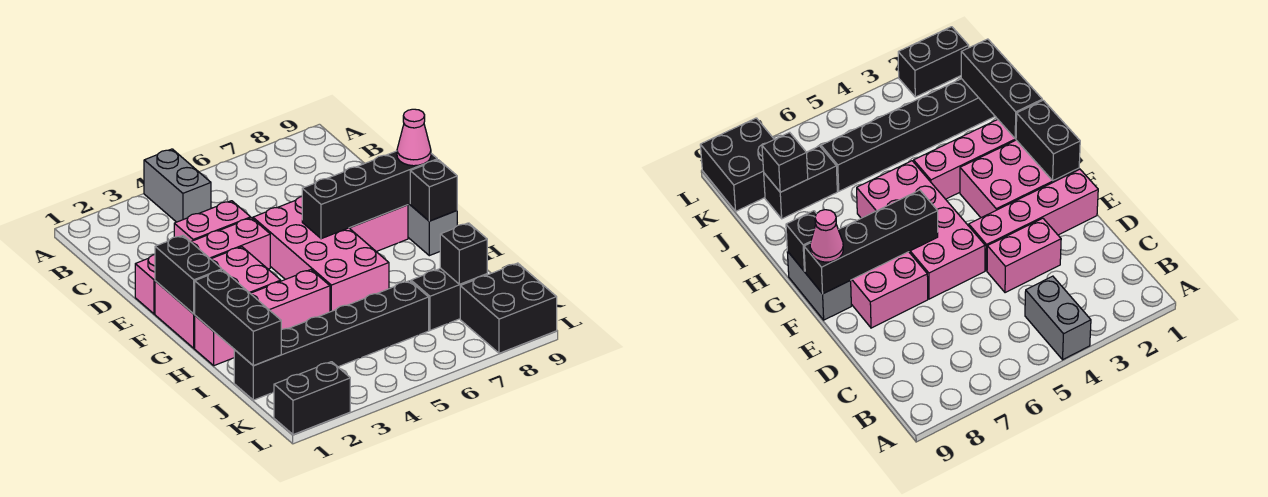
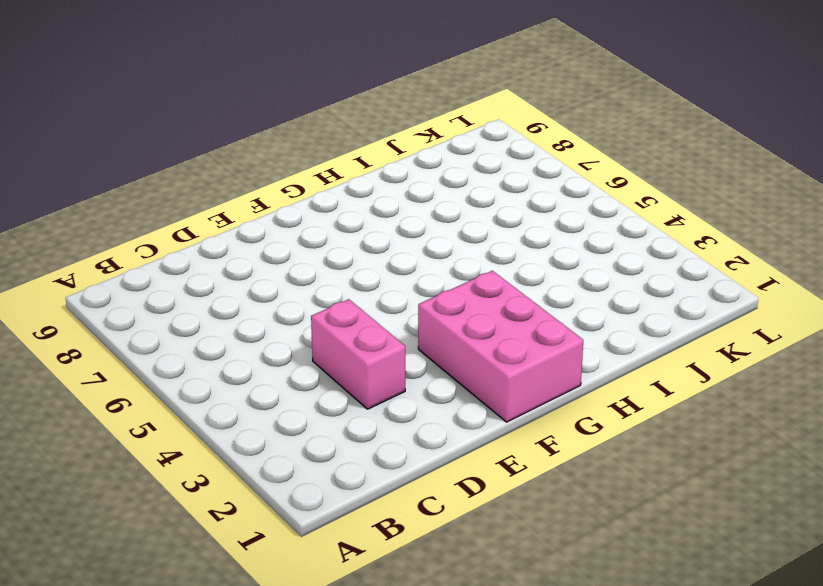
none -> grey brick A4:B4 level 1
none -> pink brick E1:E4 level 1
none -> pink brick E5:H6 level 1

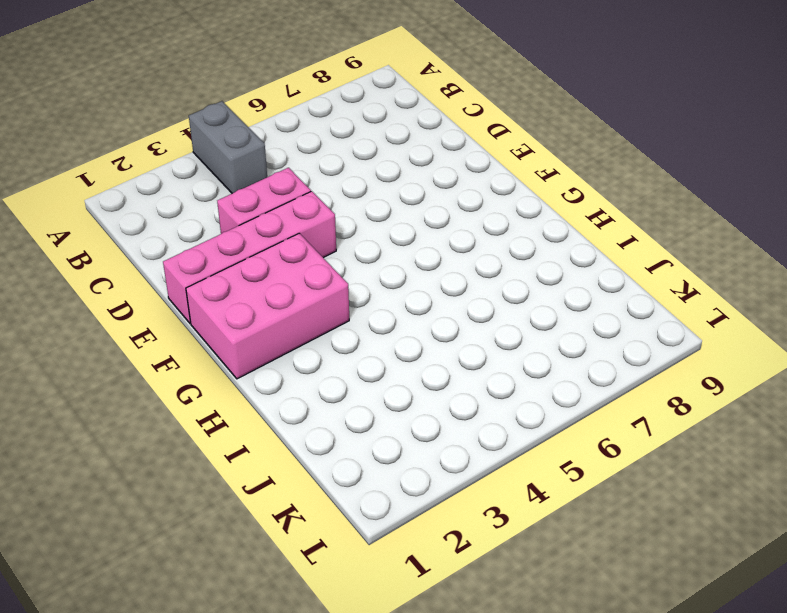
none -> pink brick E5:H6 level 1
none -> pink brick E7:F8 level 1
none -> grey brick F9:G9 level 1

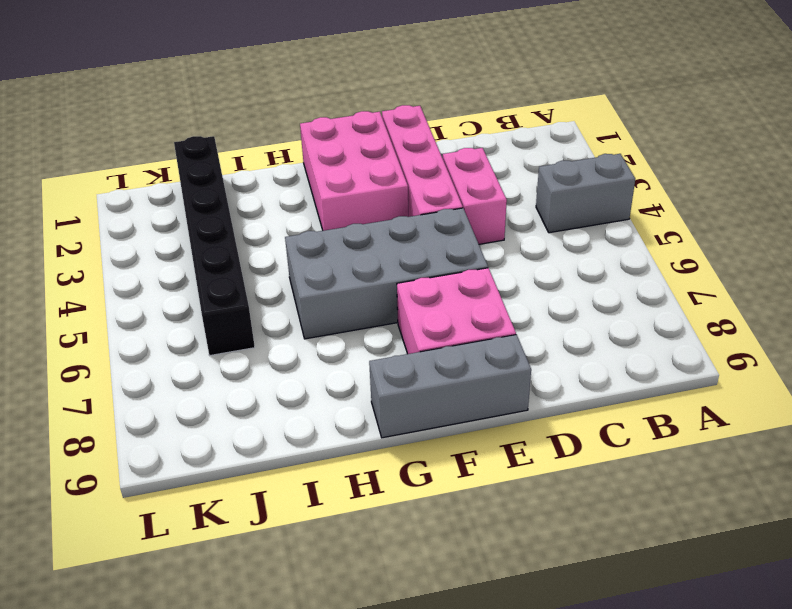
grey brick E5:H6 level 1 -> pink brick E5:H6 level 1
grey brick E9:G9 level 1 -> grey brick F9:G9 level 1
none -> pink brick H1:H4 level 1
none -> black brick J7:J8 level 1
none -> black brick K8:L9 level 1

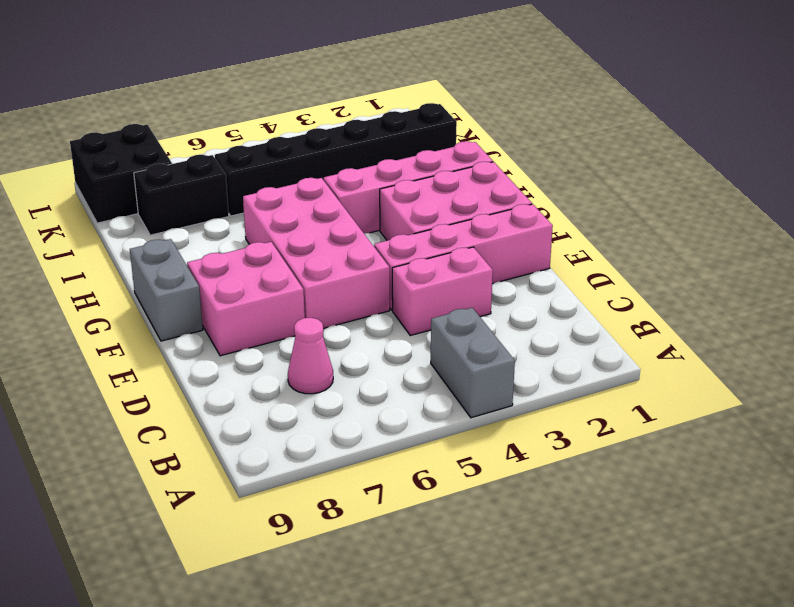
pink cone C7 level 1 -> pink cone F9 level 3
none -> black brick L1:L2 level 1
none -> black brick F1:G1 level 2
none -> black brick F6:F9 level 2

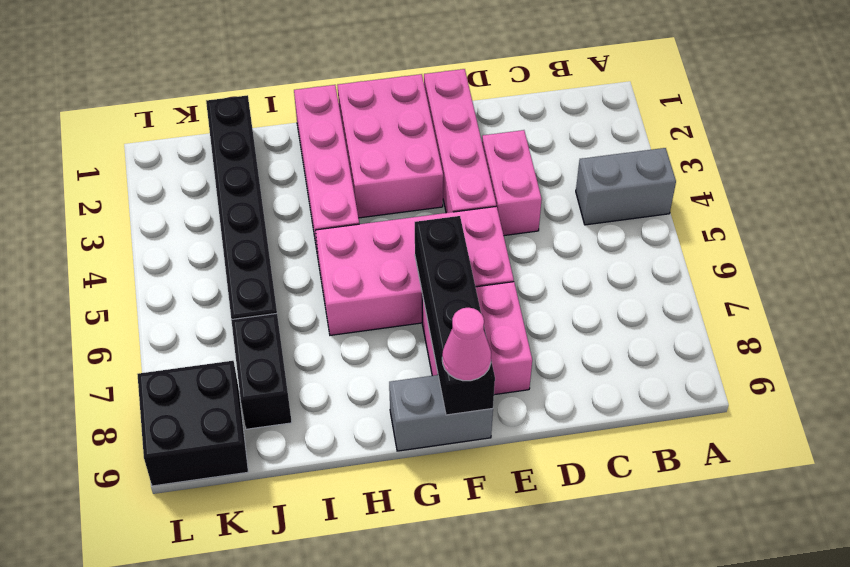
none -> black brick L1:L2 level 1
none -> black brick F1:G1 level 2
none -> black brick G9 level 2

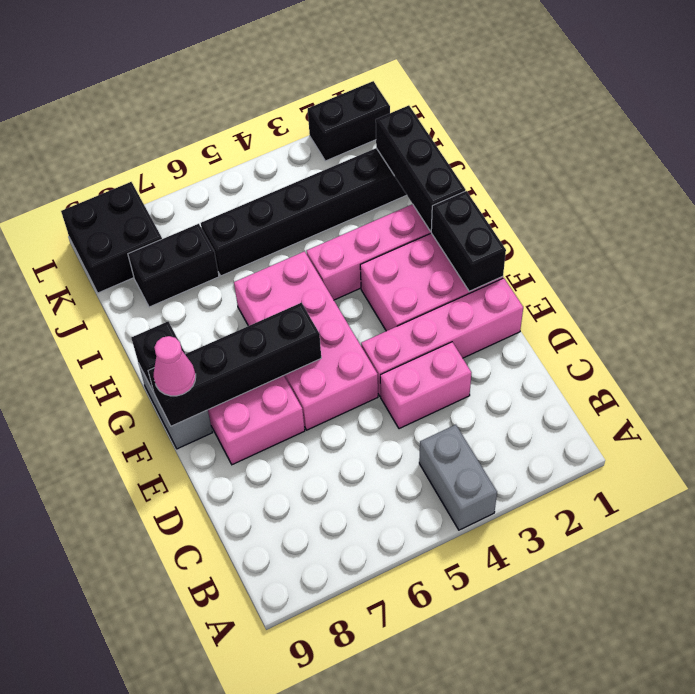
none -> black brick J8 level 2

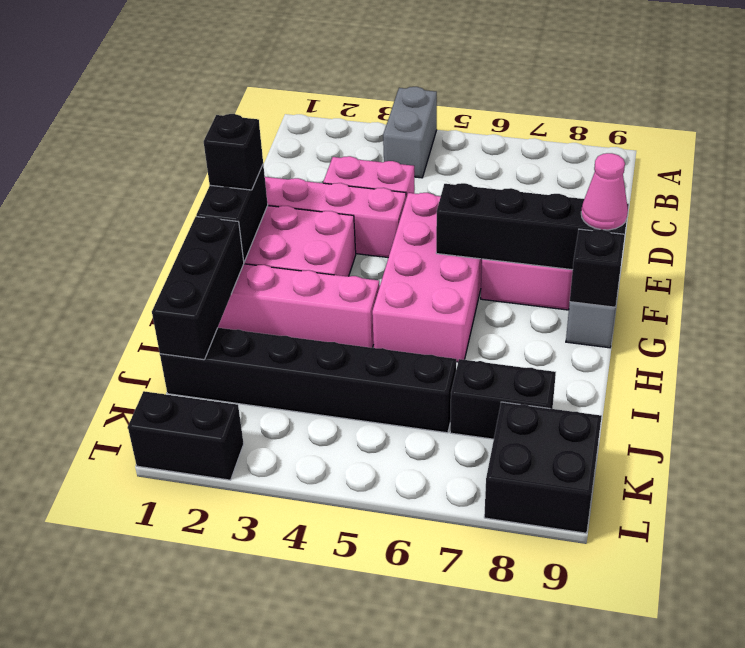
black brick F1 level 3 -> black brick J8 level 2

